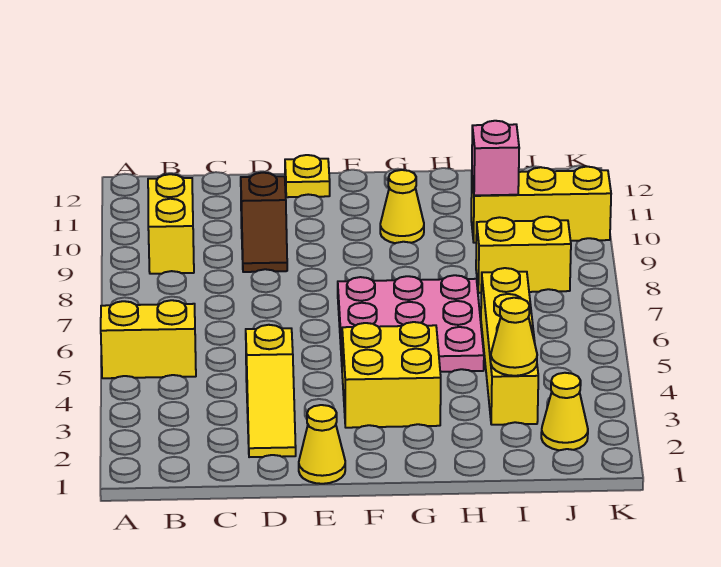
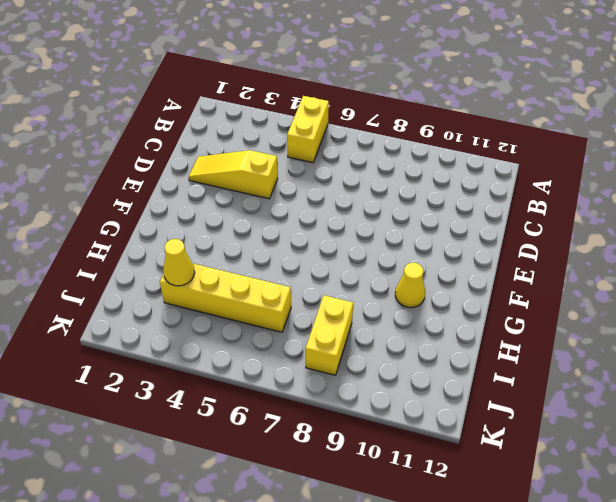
none -> yellow brick B9:B10 level 1
none -> brown slope D9:D10 level 1 top 10
none -> yellow cone E1 level 1

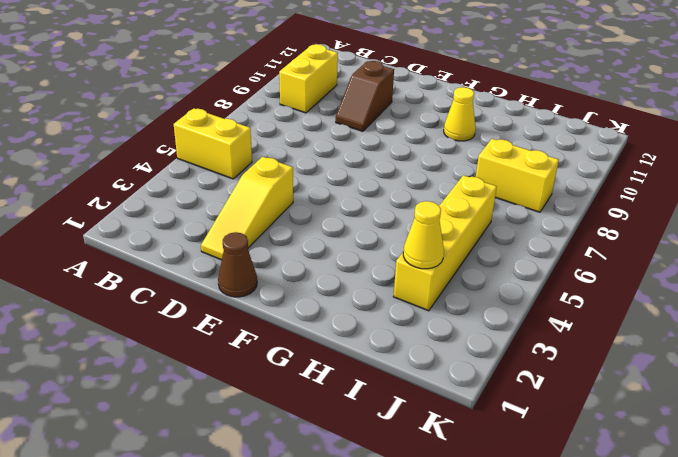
brown cone E1 level 1 -> yellow cone E1 level 1
none -> yellow plate E12 level 1
none -> yellow brick F3:G4 level 1
none -> pink plate F5:H7 level 1

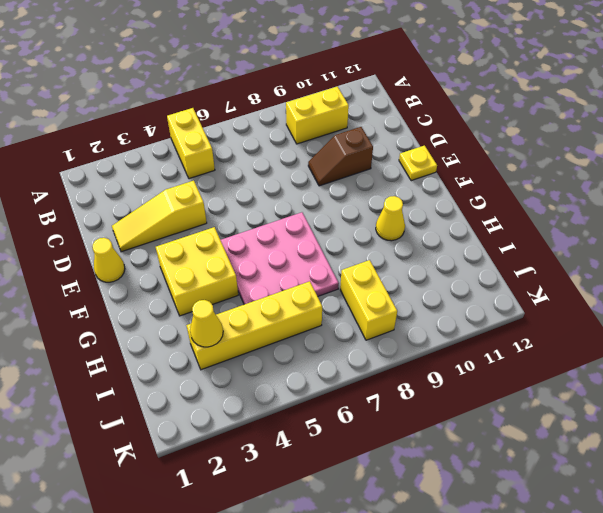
none -> yellow brick I10:K10 level 1
none -> yellow cone J2 level 1
none -> pink brick I10 level 2

